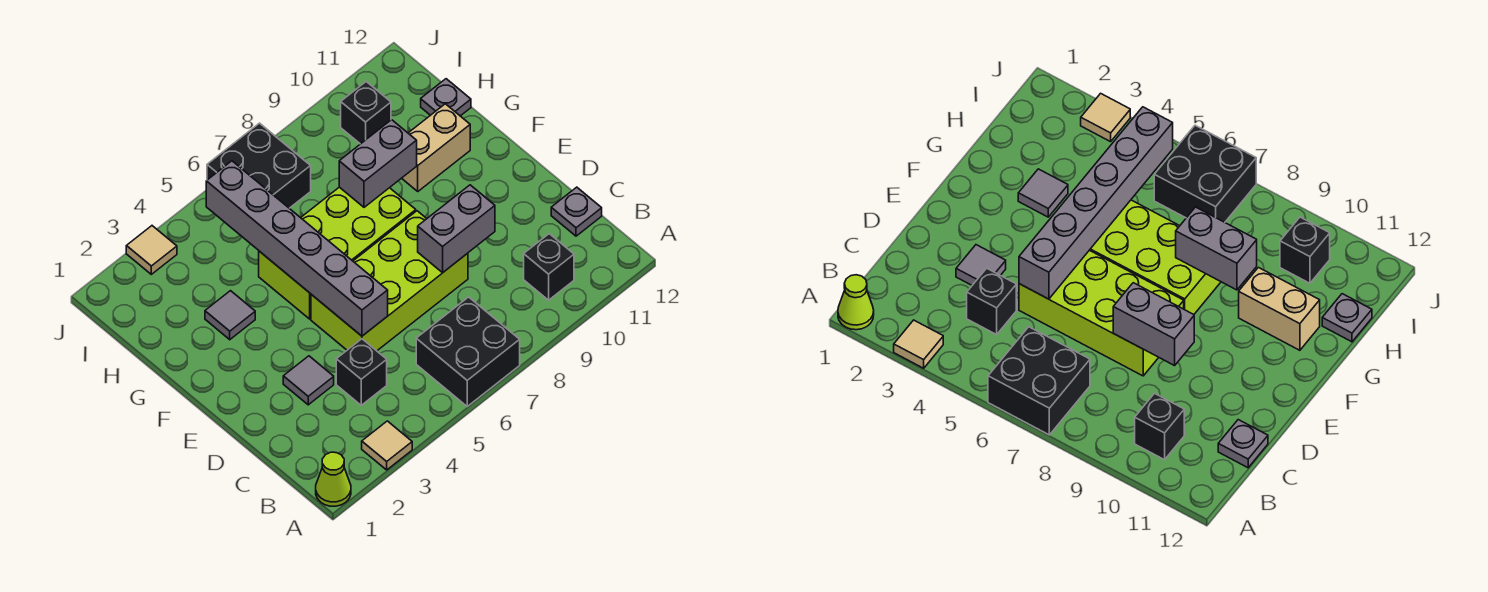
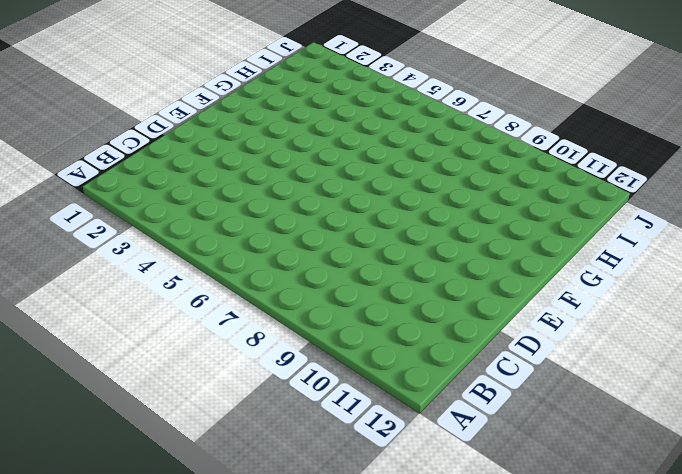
none -> lime cone A1 level 1
none -> tan tile A3 level 1
none -> black brick A6:B7 level 1

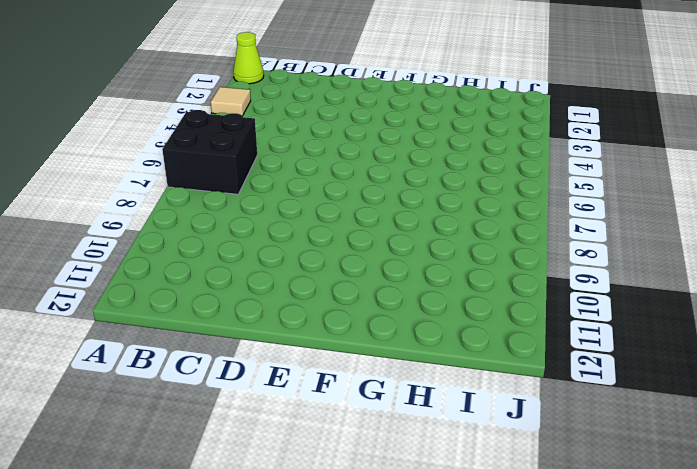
none -> black brick B10 level 1
none -> black brick C4 level 1
none -> grey plate C12 level 1

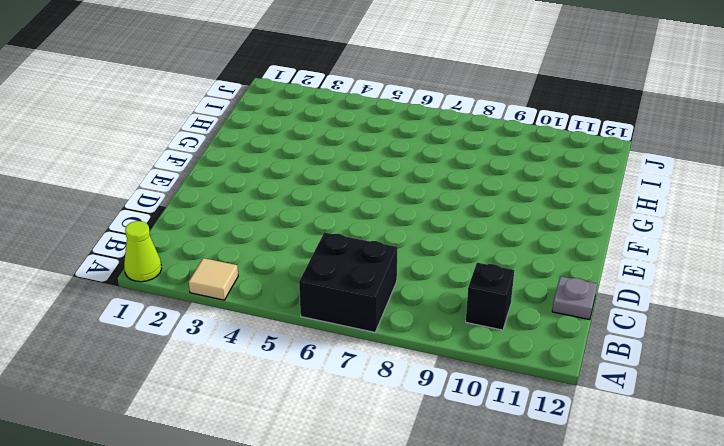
none -> black brick C4 level 1
none -> grey tile D3 level 1
none -> lime brick D5:E8 level 1

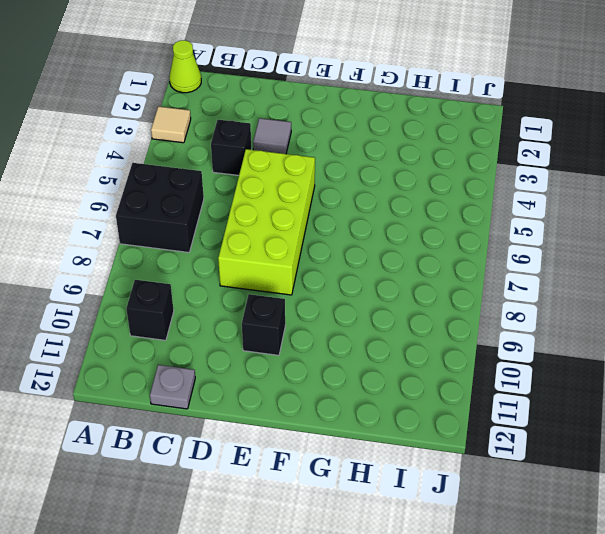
black brick E10 level 1 -> black brick I10 level 1
none -> lime brick F5:G8 level 1
none -> grey tile G3 level 1
none -> tan brick G10:G11 level 1

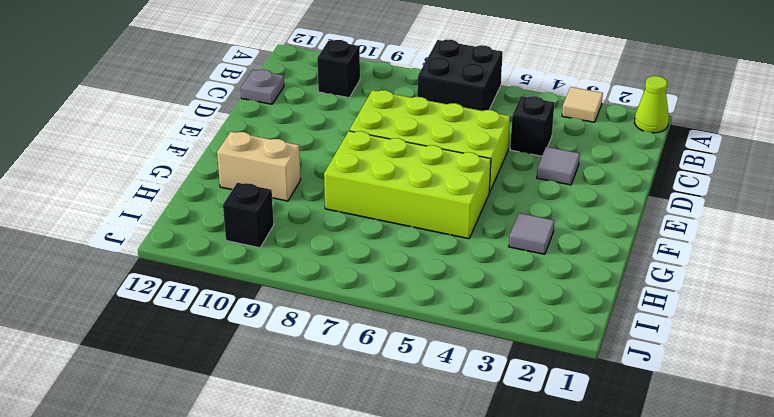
none -> grey plate H12 level 1
none -> black brick I6:J7 level 1
none -> tan tile J3 level 1

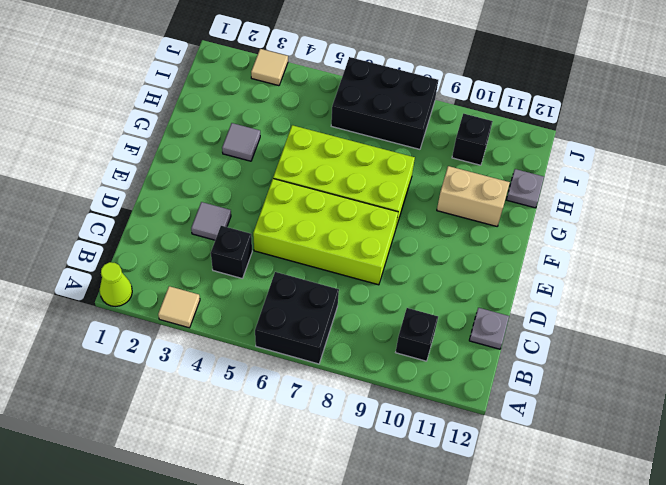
black brick I6:J8 level 1 -> black brick I6:J7 level 1
none -> grey brick D5:I5 level 2
none -> grey brick D8:D9 level 2
none -> grey brick G8:G9 level 2

